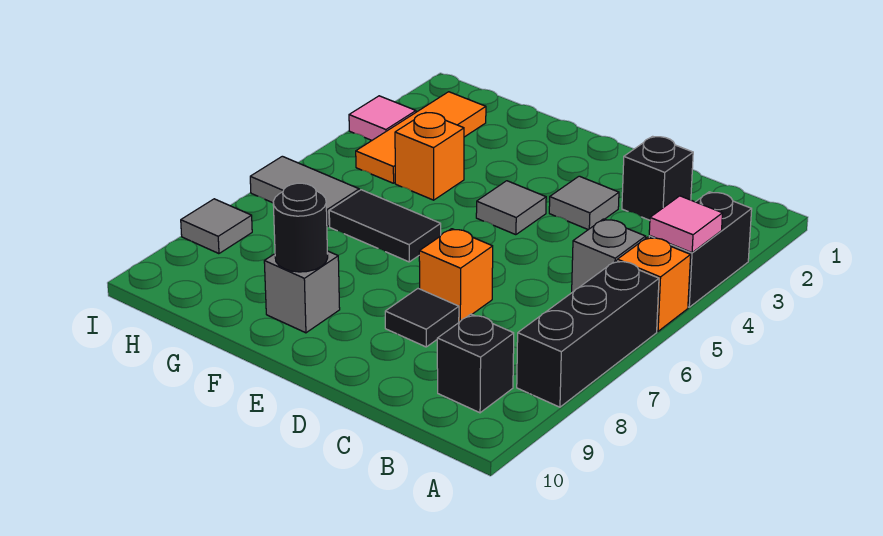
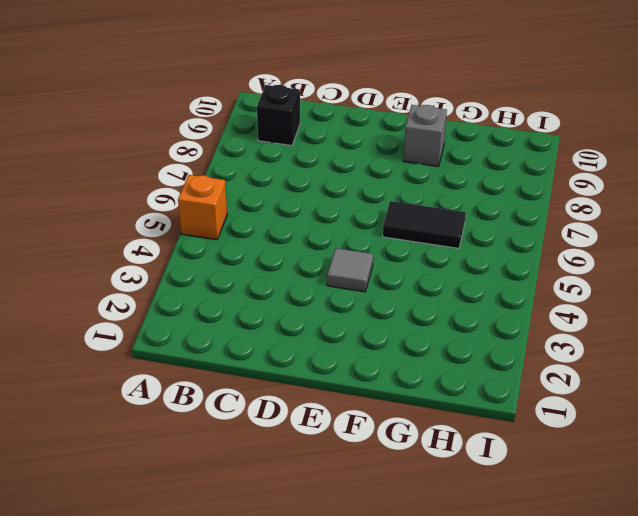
none -> black brick A3:A4 level 1
none -> black brick A6:A8 level 1
none -> grey brick B5 level 1

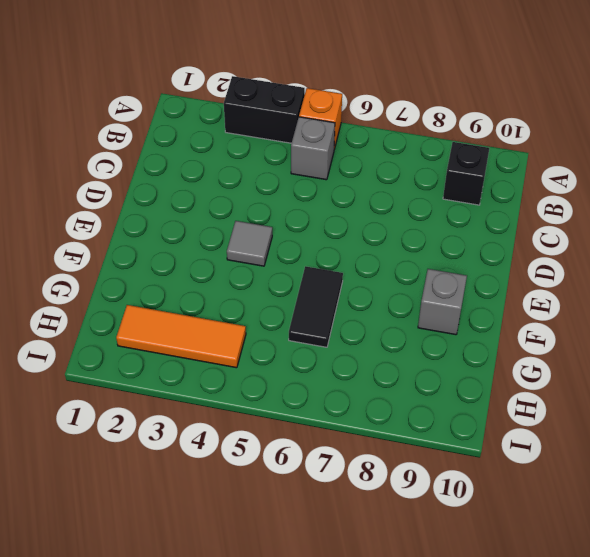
none -> black brick A6:A8 level 1
none -> black brick C2 level 1
none -> grey tile D3 level 1

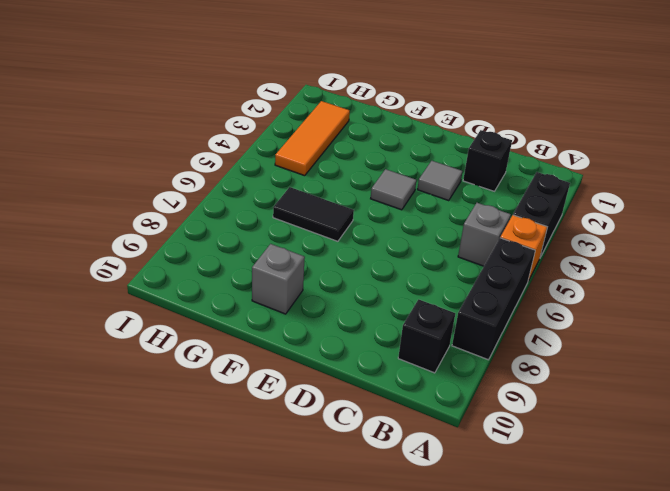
none -> orange brick D7 level 1
none -> black tile D8 level 1
none -> orange brick G4 level 1

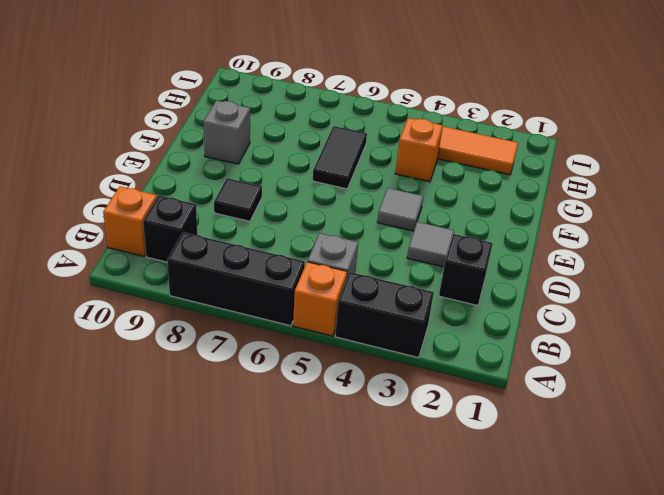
orange brick B10 level 1 -> orange brick D7 level 1
none -> grey tile H6:I6 level 1
none -> pink tile I3 level 1
none -> grey tile I8 level 1

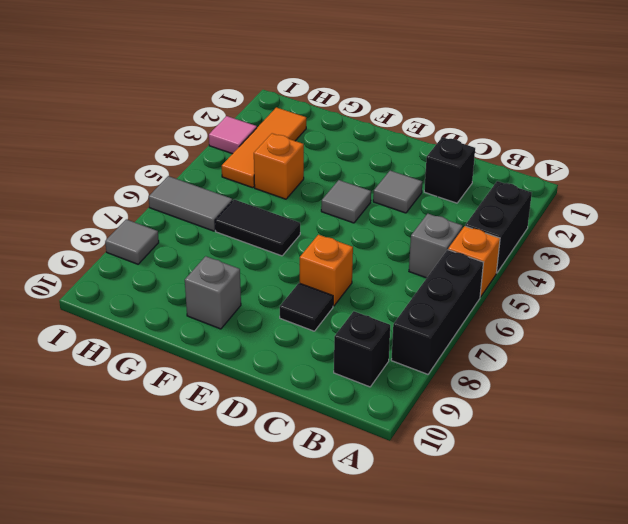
none -> pink tile A4 level 2
none -> black round brick F9 level 2

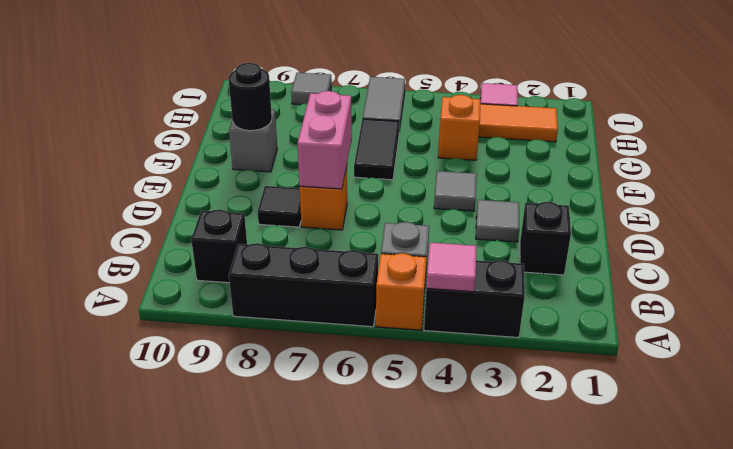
pink brick D7:E7 level 2 -> none

